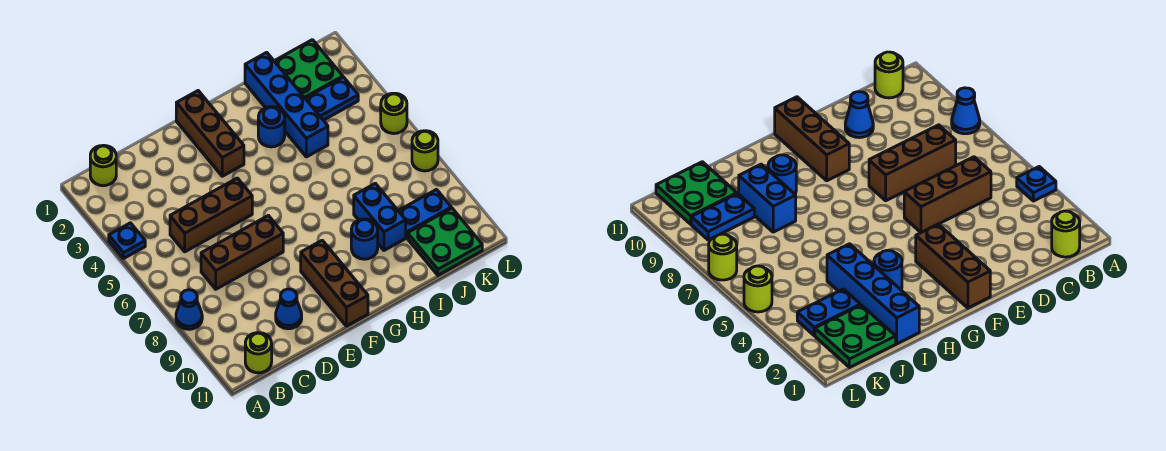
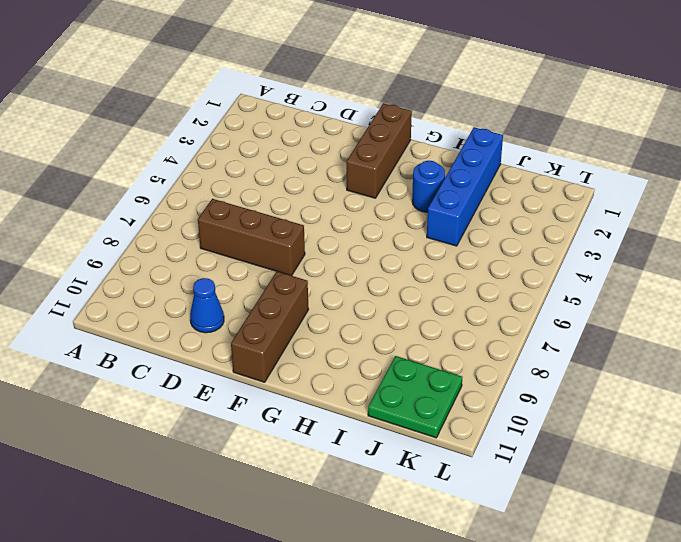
none -> blue plate A4 level 1
none -> blue cone A8 level 1
none -> lime round brick B1 level 1

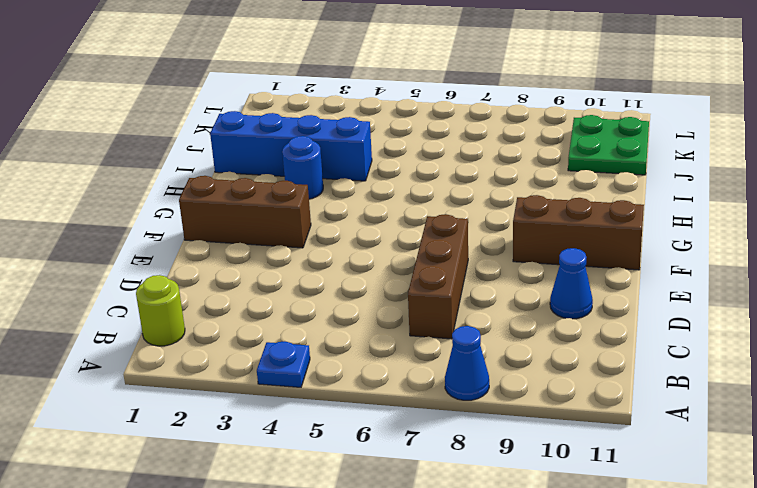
none -> lime round brick B11 level 1
none -> brown brick C5:E5 level 1
none -> blue round brick H9 level 1

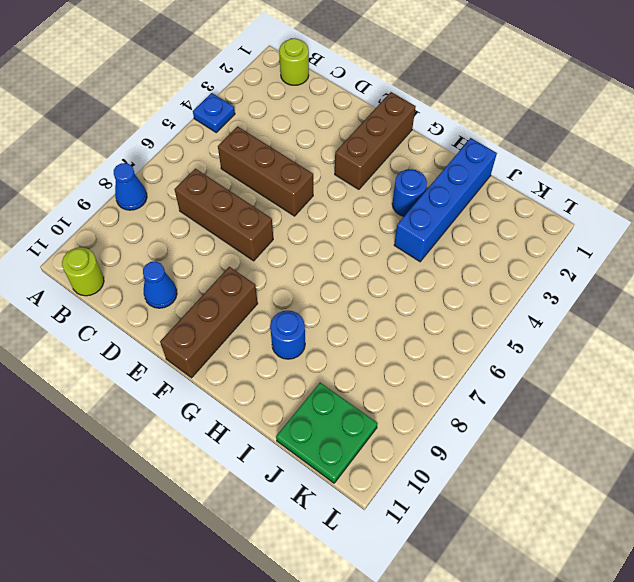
none -> blue brick I8:I9 level 1
none -> green plate J1:K2 level 1
none -> blue plate J3:K3 level 1

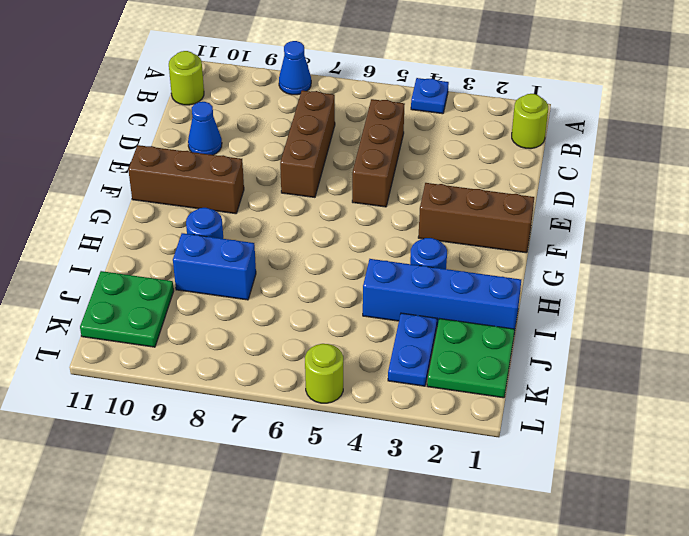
none -> blue plate J9:K9 level 1
none -> lime round brick L7 level 1

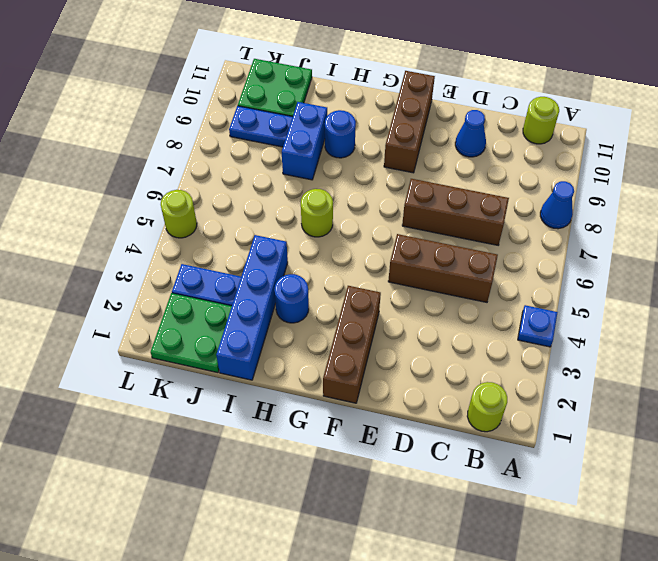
lime round brick H6 level 1 -> lime round brick L7 level 1

